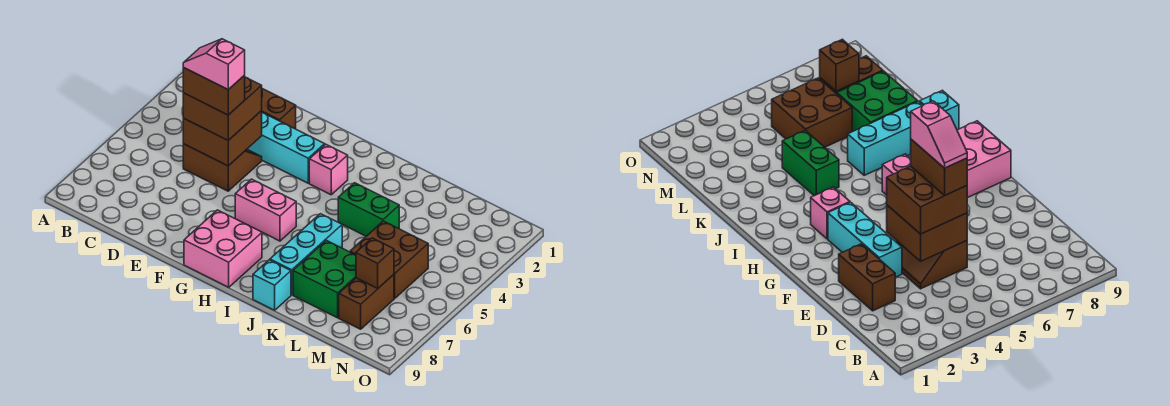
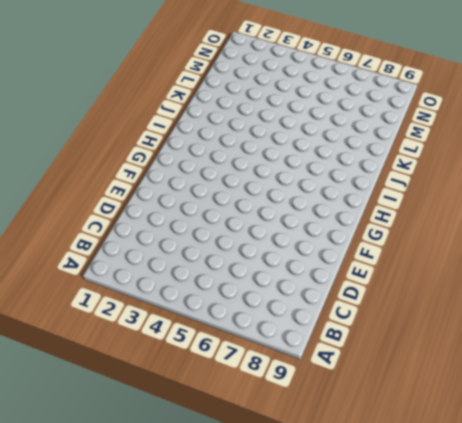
none -> brown brick D2:E2 level 1
none -> brown slope D4:E5 level 1 top 5
none -> cyan brick E3:G3 level 1

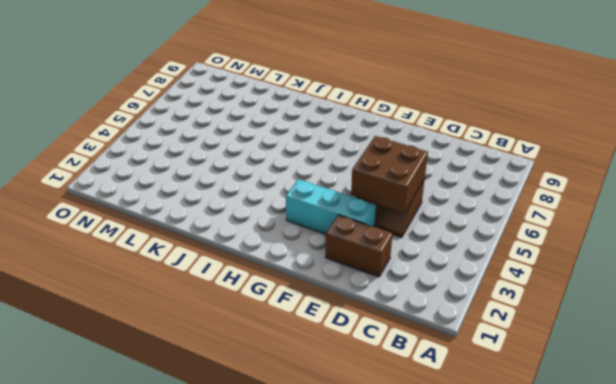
none -> pink brick G6:H6 level 1
none -> pink brick G8:H9 level 1
none -> pink brick H3 level 1

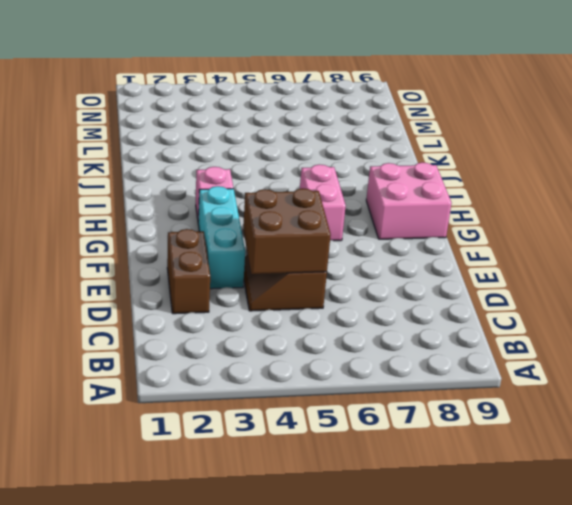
none -> green brick J4:K4 level 1
none -> cyan brick J6:J8 level 1
none -> cyan brick J9 level 1

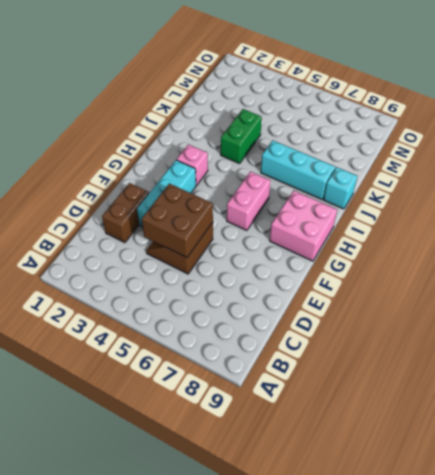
none -> green brick K7:L8 level 1
none -> brown brick L5:M6 level 1
none -> brown brick M7:M8 level 1

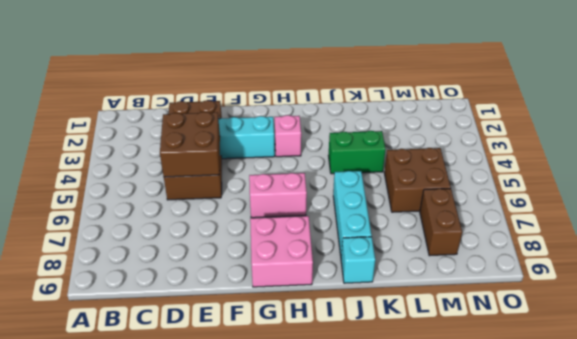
none -> green brick K7:L8 level 1
none -> brown brick M7 level 2
none -> brown brick D4:E5 level 3

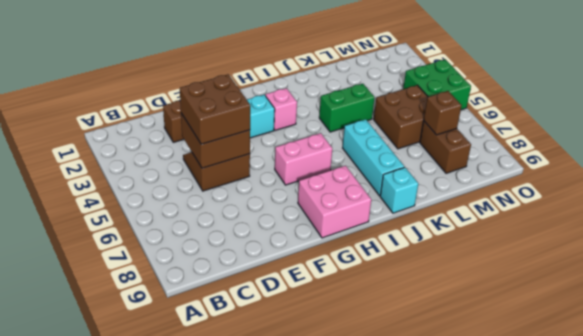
green brick N4:O5 level 1 -> green brick K7:L8 level 1
none -> brown brick D5:E5 level 4
none -> pink slope D5:E5 level 5 top E

